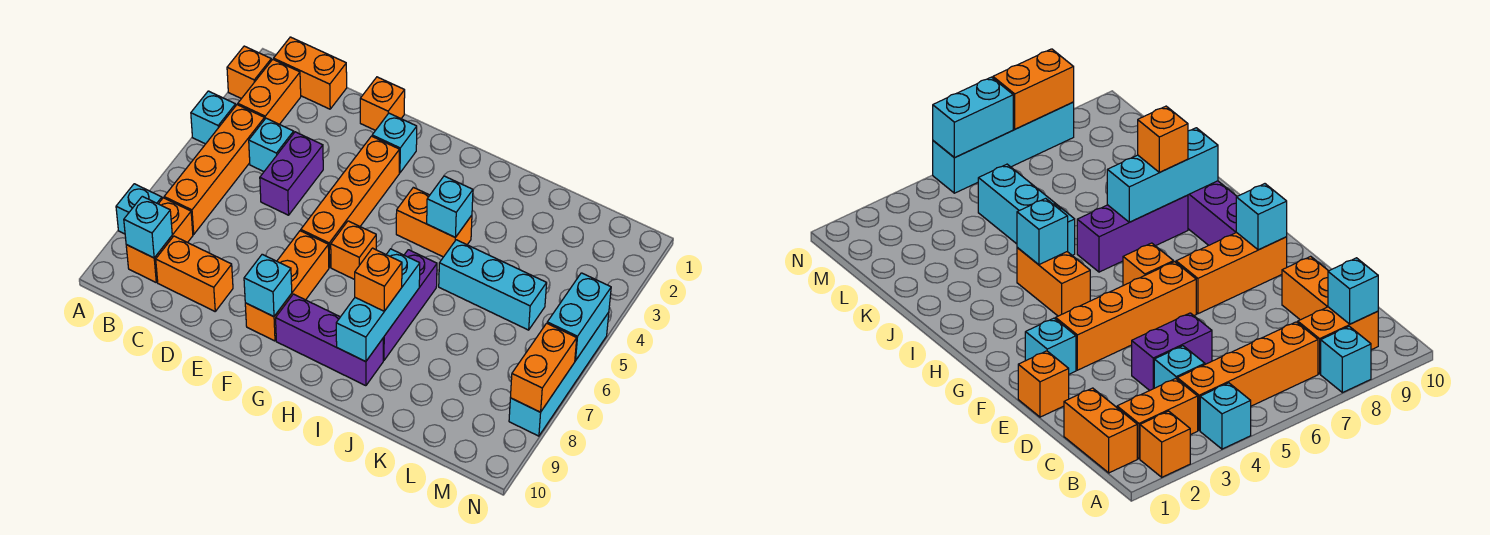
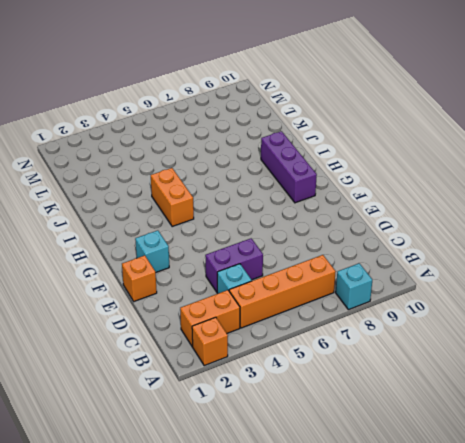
none -> cyan brick A4 level 1
none -> orange brick B1:C1 level 1
none -> orange brick B8:B9 level 1

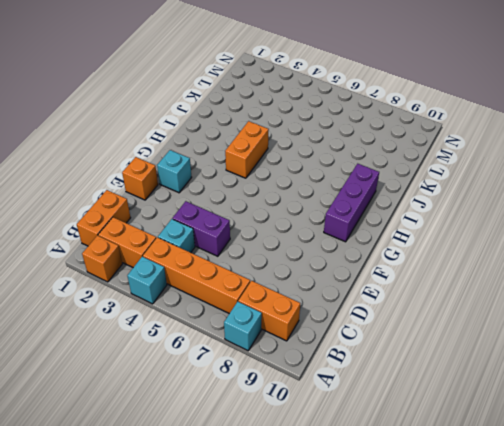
none -> orange brick C9:D9 level 1
none -> orange brick F3:F6 level 1
none -> orange brick F7:F9 level 1

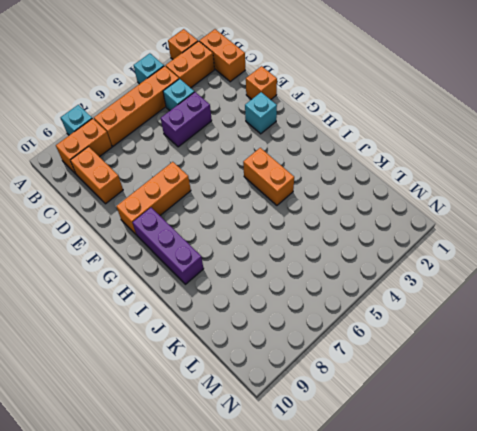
none -> orange brick F3:F6 level 1
none -> orange brick G6 level 1
none -> purple brick I6:I8 level 1

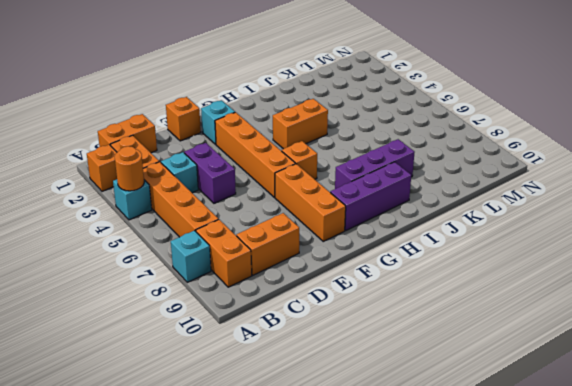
orange round brick A4 level 2 -> none
purple brick H8:J8 level 1 -> purple brick I6:I8 level 1
none -> cyan brick J5:L5 level 1
none -> cyan brick N5:N8 level 1
none -> cyan brick B9 level 2

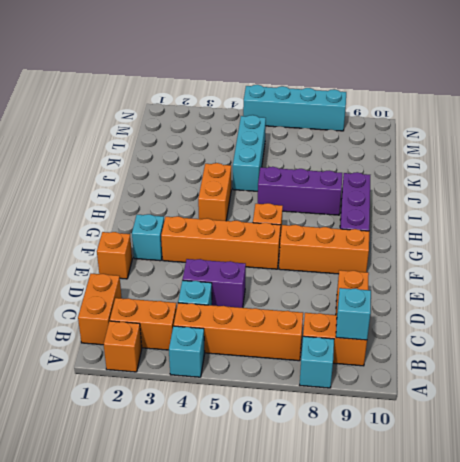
none -> cyan brick F9 level 2
none -> cyan brick I4 level 2
none -> cyan brick I7:I9 level 2

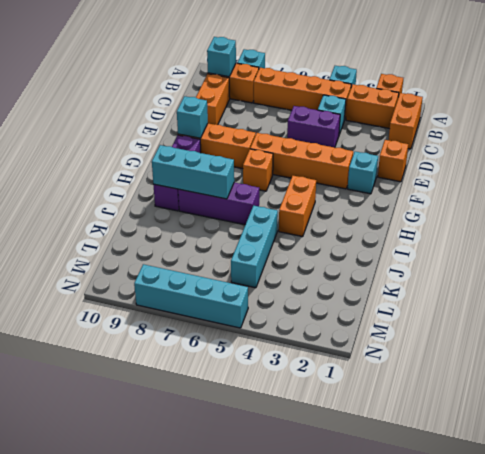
none -> cyan brick I4 level 2
none -> cyan brick N5:N6 level 2
none -> orange brick N7:N8 level 2

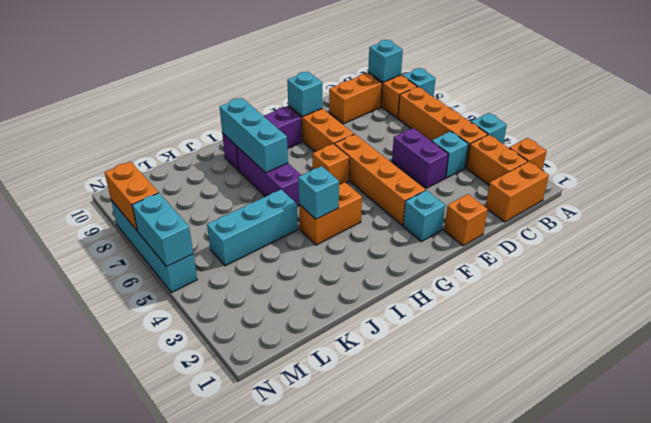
none -> orange brick I8 level 3

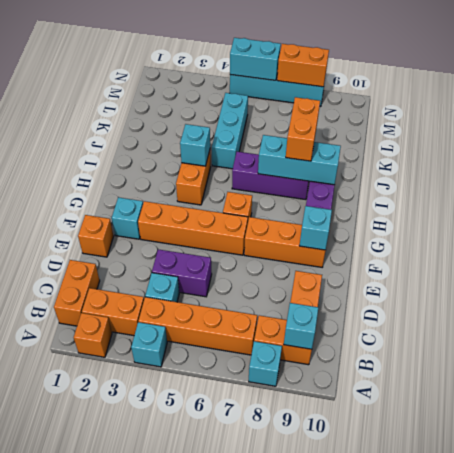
orange brick I8:J8 level 3 -> orange brick I8 level 3

